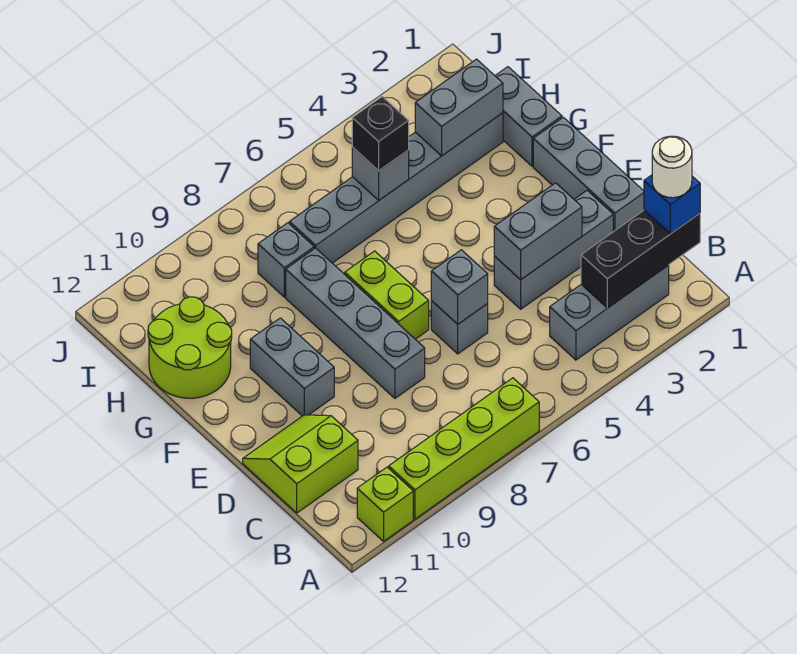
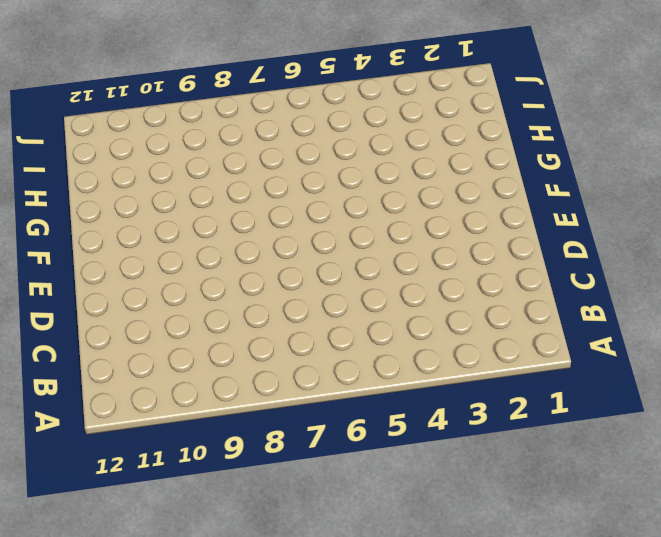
none -> lime brick A7:A10 level 1
none -> lime brick A11 level 1
none -> grey brick B2:B4 level 1

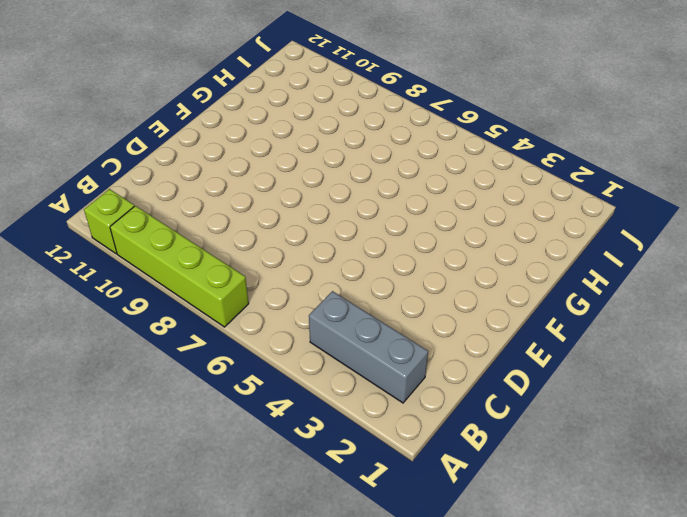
none -> lime slope C11:D12 level 1 top C
none -> grey brick D1:F1 level 1
none -> grey brick D2:D4 level 1

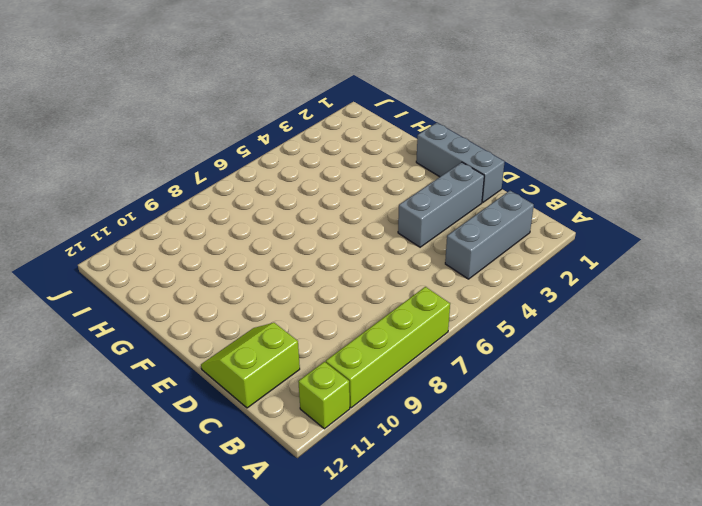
none -> grey brick D6 level 1
none -> grey brick D8:G8 level 1
none -> lime brick E7:F7 level 1

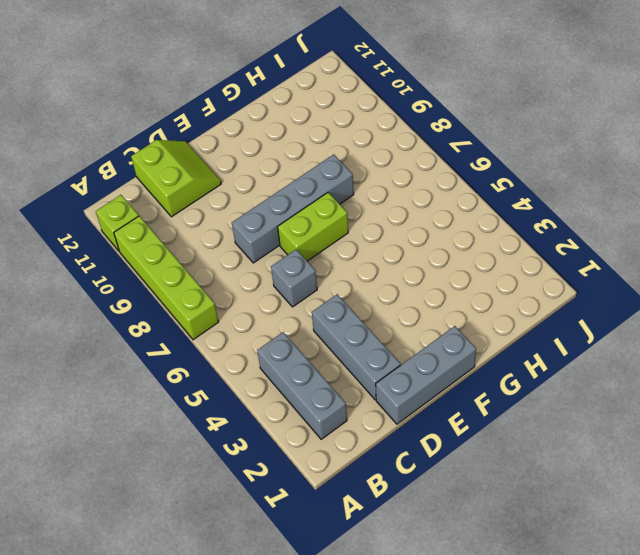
none -> grey brick E10:F10 level 1
none -> grey brick G1:H1 level 1
none -> lime round brick G11:H12 level 1

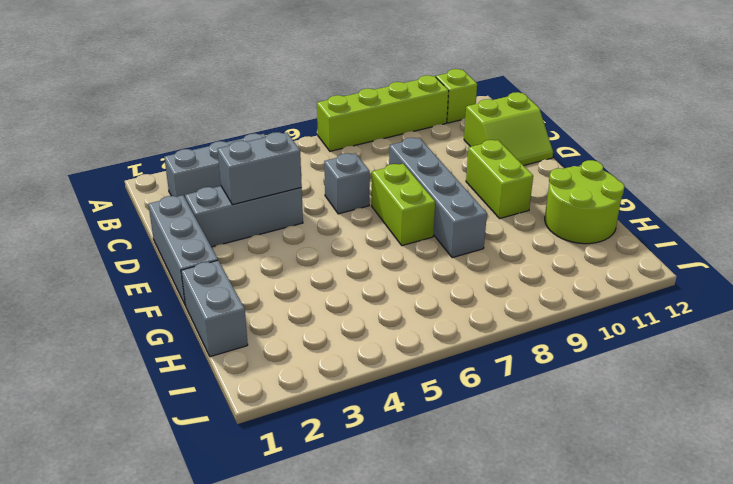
lime brick E10:F10 level 1 -> grey brick E10:F10 level 1
none -> grey brick H2:H7 level 1
none -> grey brick H8 level 1
none -> black brick B1:B3 level 2

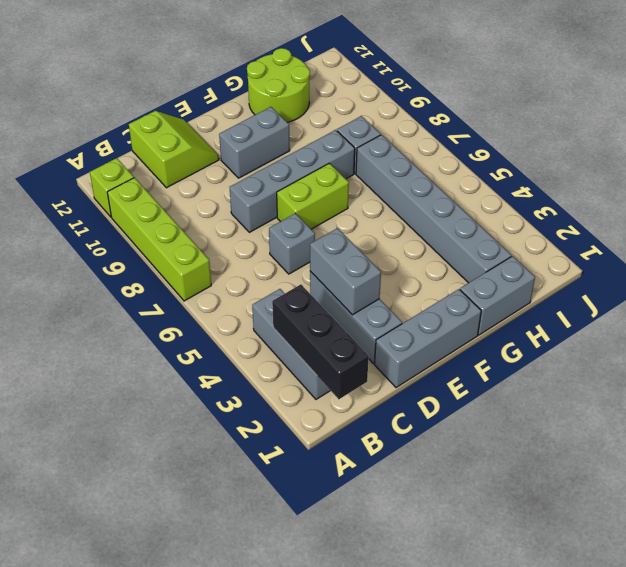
none -> grey brick D6 level 2
none -> grey brick H2:H3 level 2
none -> grey brick H5 level 2

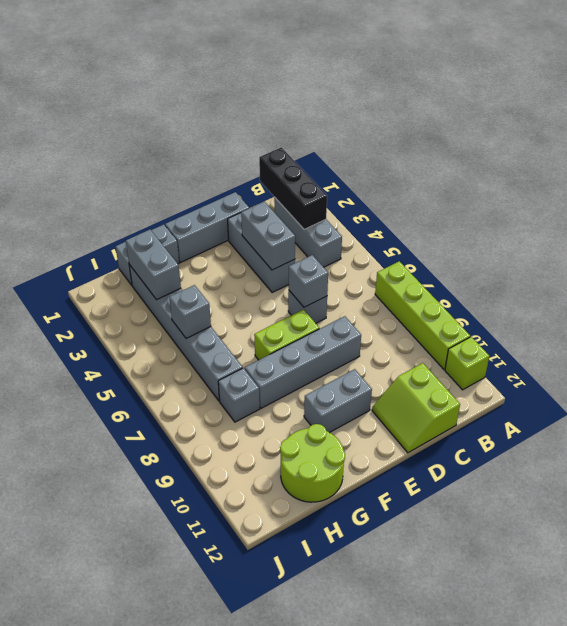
none -> blue brick B1 level 3
none -> black brick H5 level 3
none -> white round brick B1 level 4

